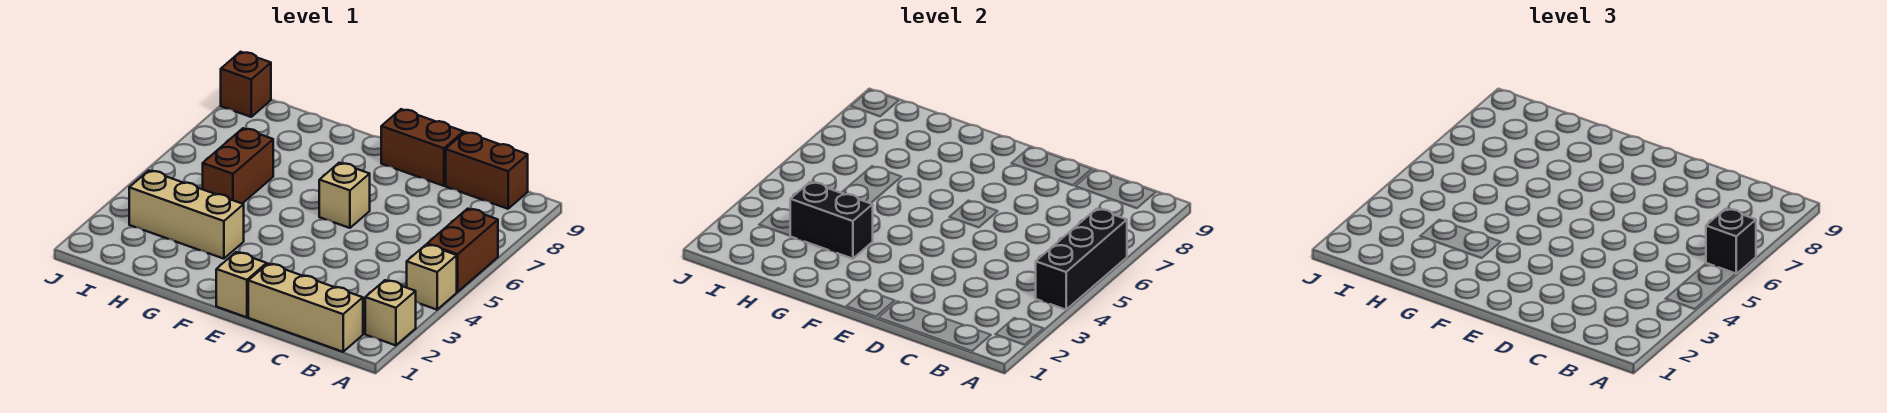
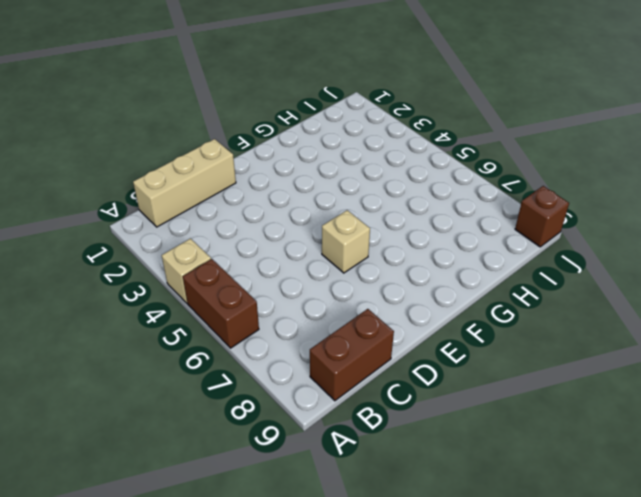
none -> tan brick A2 level 1
none -> brown brick D9:E9 level 1
none -> tan brick E1 level 1

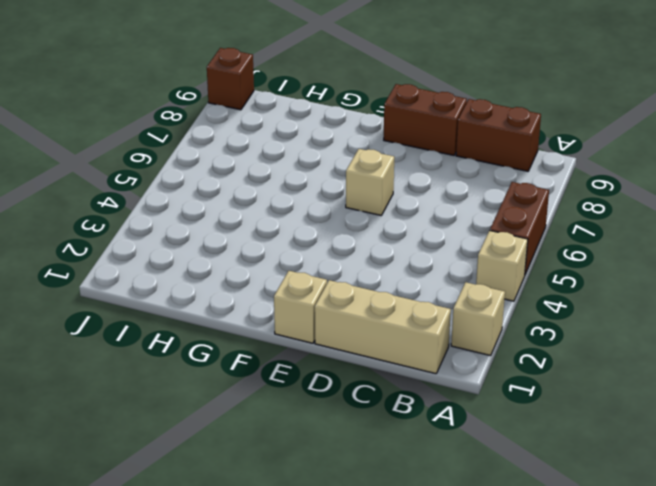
none -> tan brick G3:I3 level 1
none -> brown brick H5:H6 level 1
none -> black brick A4:A6 level 2

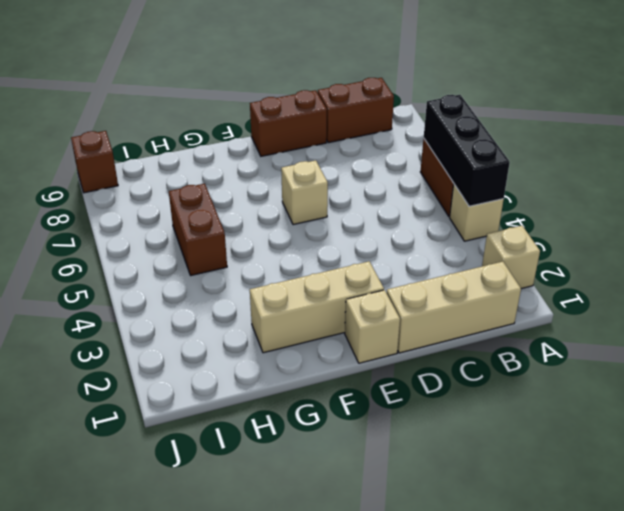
tan brick E2:G2 level 1 -> tan brick G3:I3 level 1
none -> black brick G3:H3 level 2
none -> black brick A6 level 3

